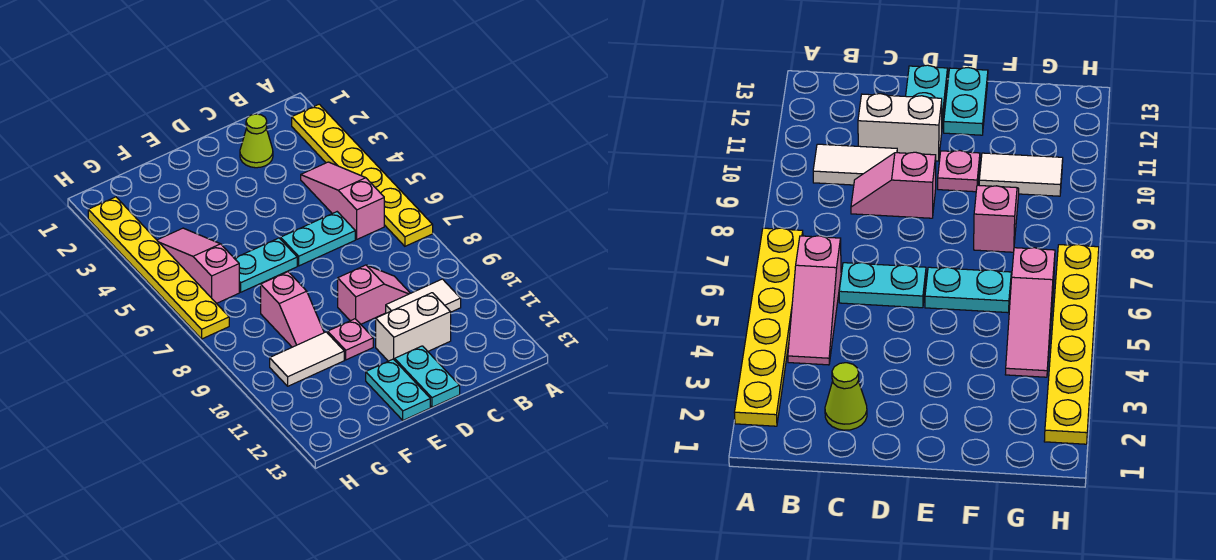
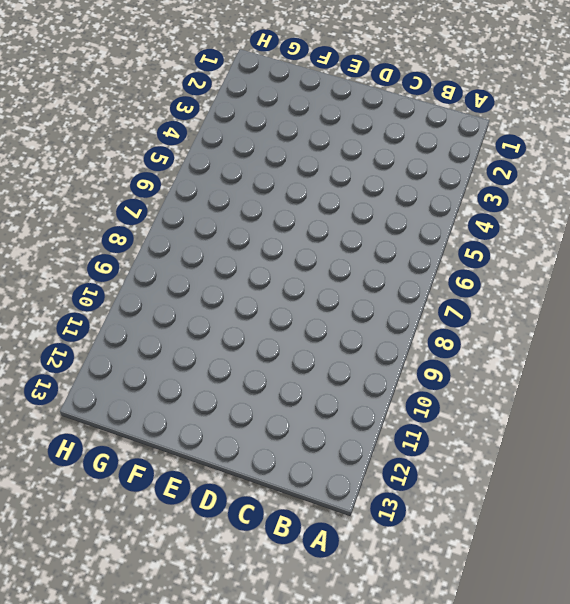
none -> yellow plate A2:A7 level 1
none -> pink slope B4:B6 level 1 top 6
none -> white tile B10:C10 level 1

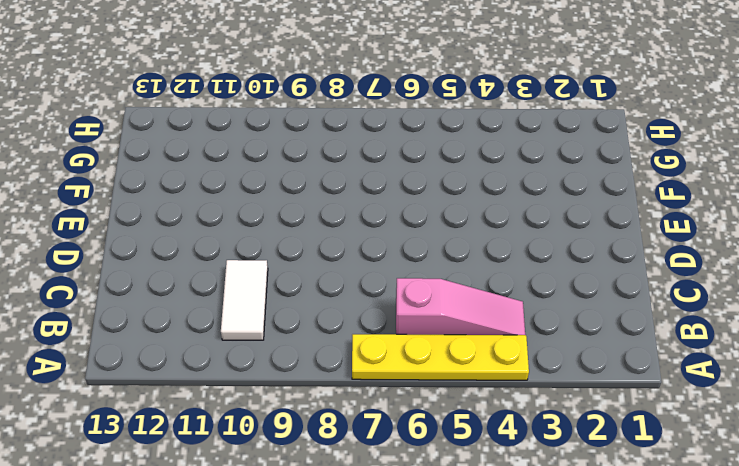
yellow plate A4:A7 level 1 -> yellow plate A2:A7 level 1
none -> lime cone C2 level 1
none -> cyan plate C6:D6 level 1
none -> pink slope C9:D9 level 1 top D

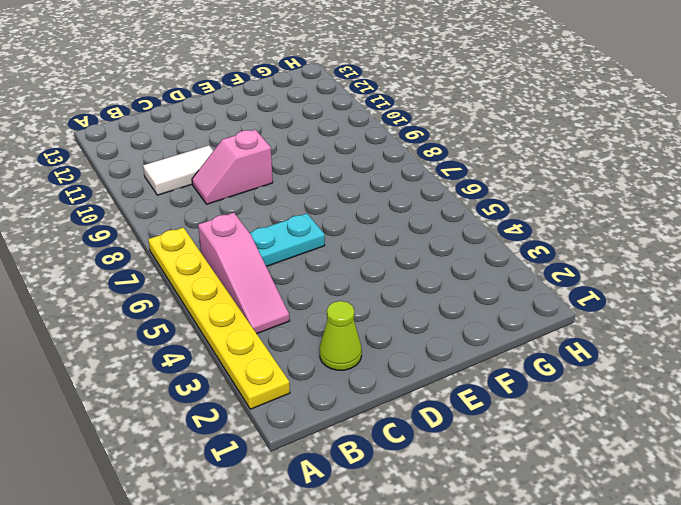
none -> white brick C11:D11 level 1
none -> cyan plate D12:D13 level 1
none -> cyan plate E6:F6 level 1

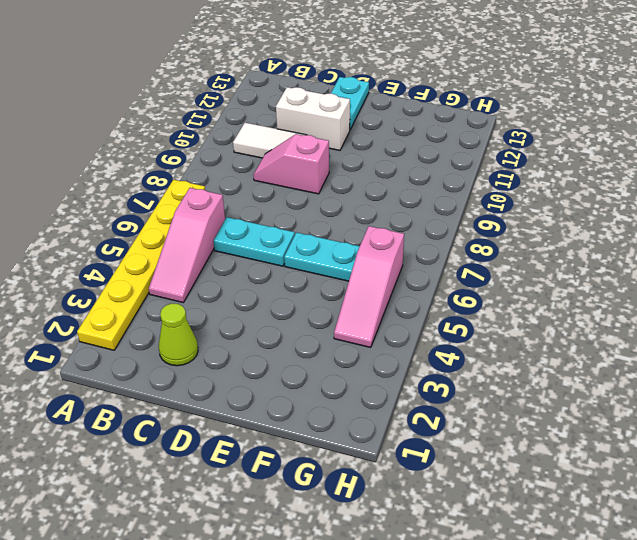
none -> pink plate E10 level 1
none -> cyan plate E12:E13 level 1
none -> pink slope F8:F9 level 1 top 8

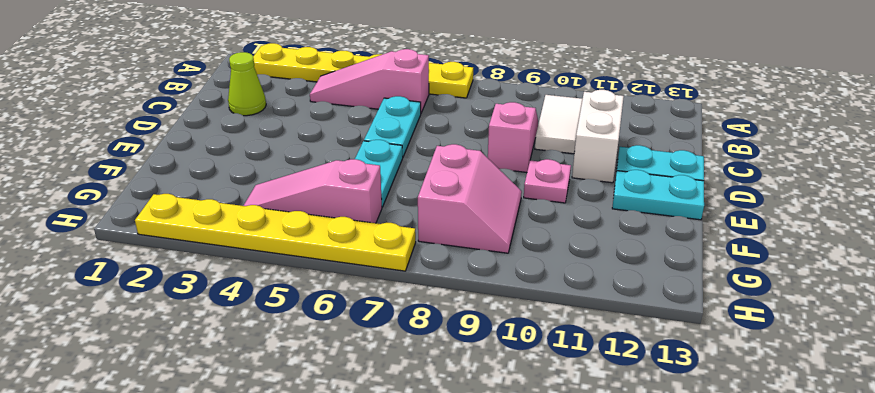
pink slope F8:G9 level 1 top 8 -> pink slope F8:F9 level 1 top 8
none -> white tile F10:G10 level 1

